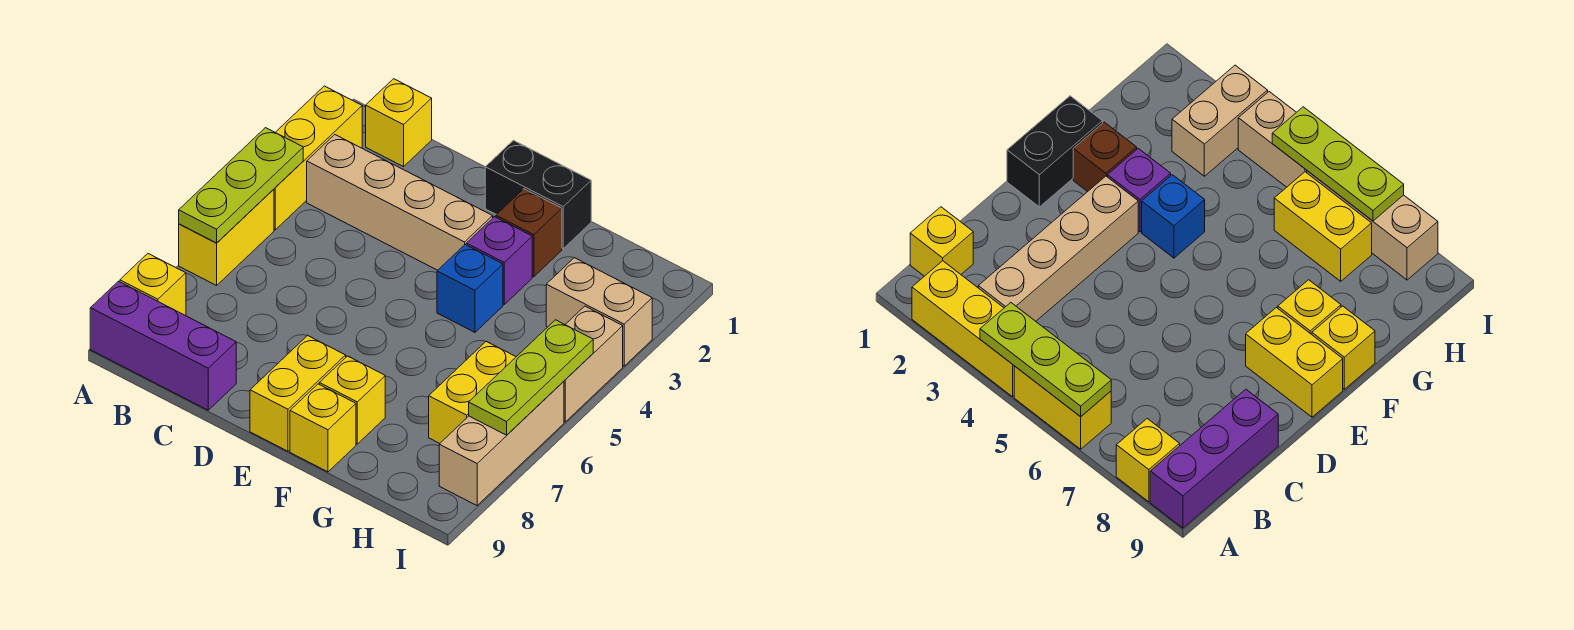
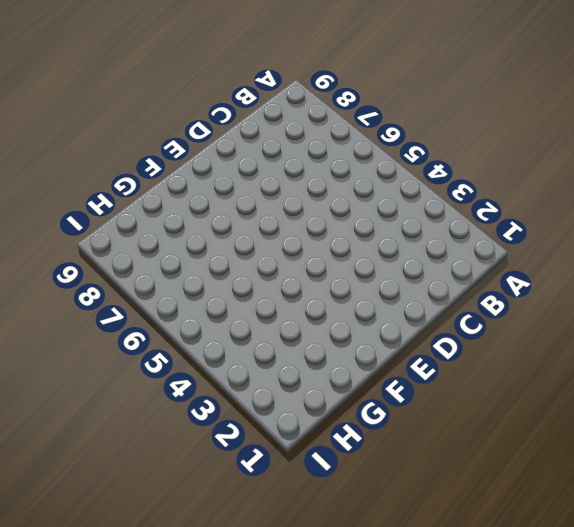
none -> yellow brick A2:A4 level 1
none -> yellow brick A5:A6 level 1
none -> yellow brick A8 level 1

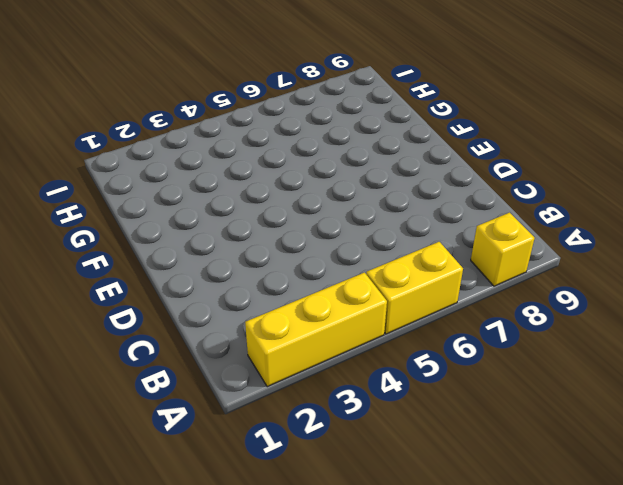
none -> purple brick A9:C9 level 1
none -> yellow brick B1 level 1
none -> tan brick B3:E3 level 1

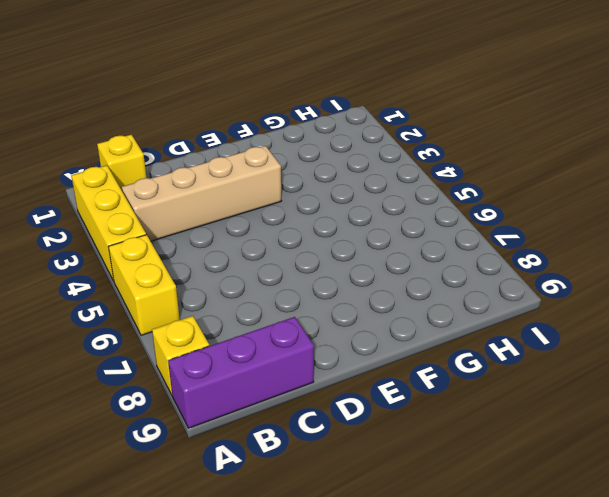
none -> black brick E1:F1 level 1
none -> yellow brick E8:E9 level 1
none -> brown brick F2 level 1

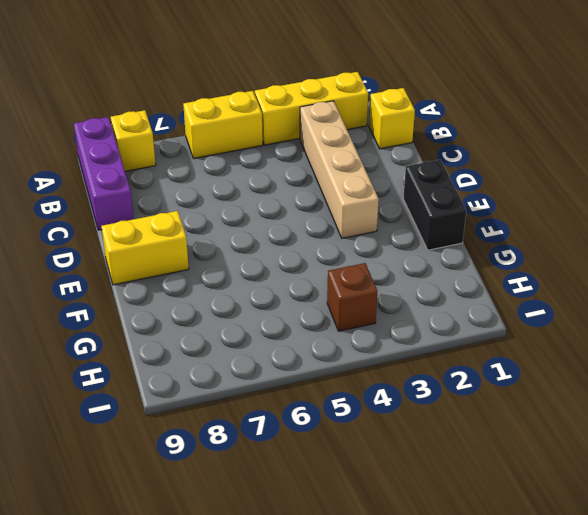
brown brick H4 level 1 -> brown brick F2 level 1
none -> purple brick F3 level 1
none -> blue brick F4 level 1
none -> yellow brick F8 level 1

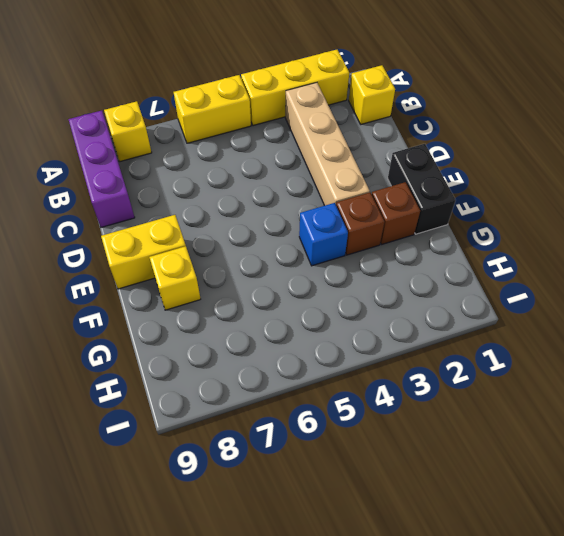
brown brick F3 level 1 -> purple brick F3 level 1
none -> yellow brick F9 level 1
none -> tan brick H3:I3 level 1
none -> yellow brick H6:H7 level 1

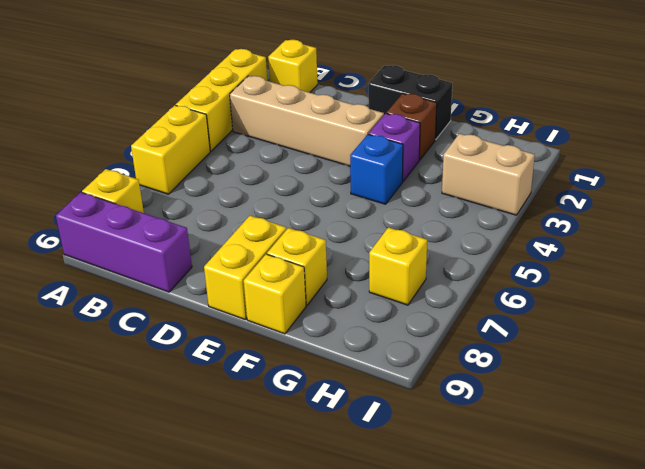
yellow brick H7 level 1 -> yellow brick H6:H7 level 1
none -> tan brick I4:I5 level 1
none -> tan brick I6:I8 level 1
none -> lime plate A4:A6 level 2

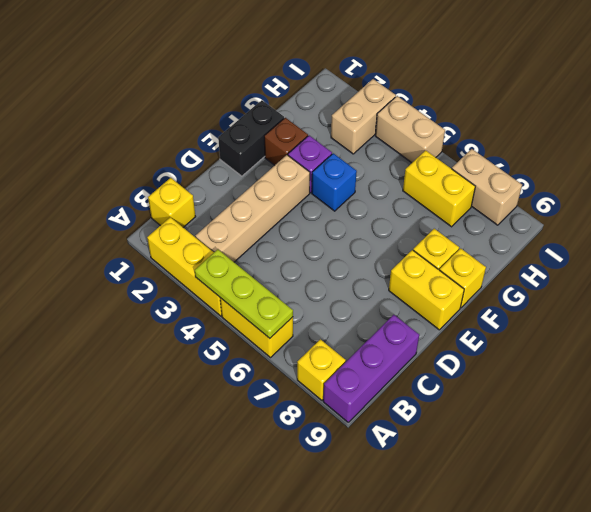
tan brick I7:I8 level 1 -> tan brick I6:I8 level 1
none -> lime plate I5:I7 level 2

